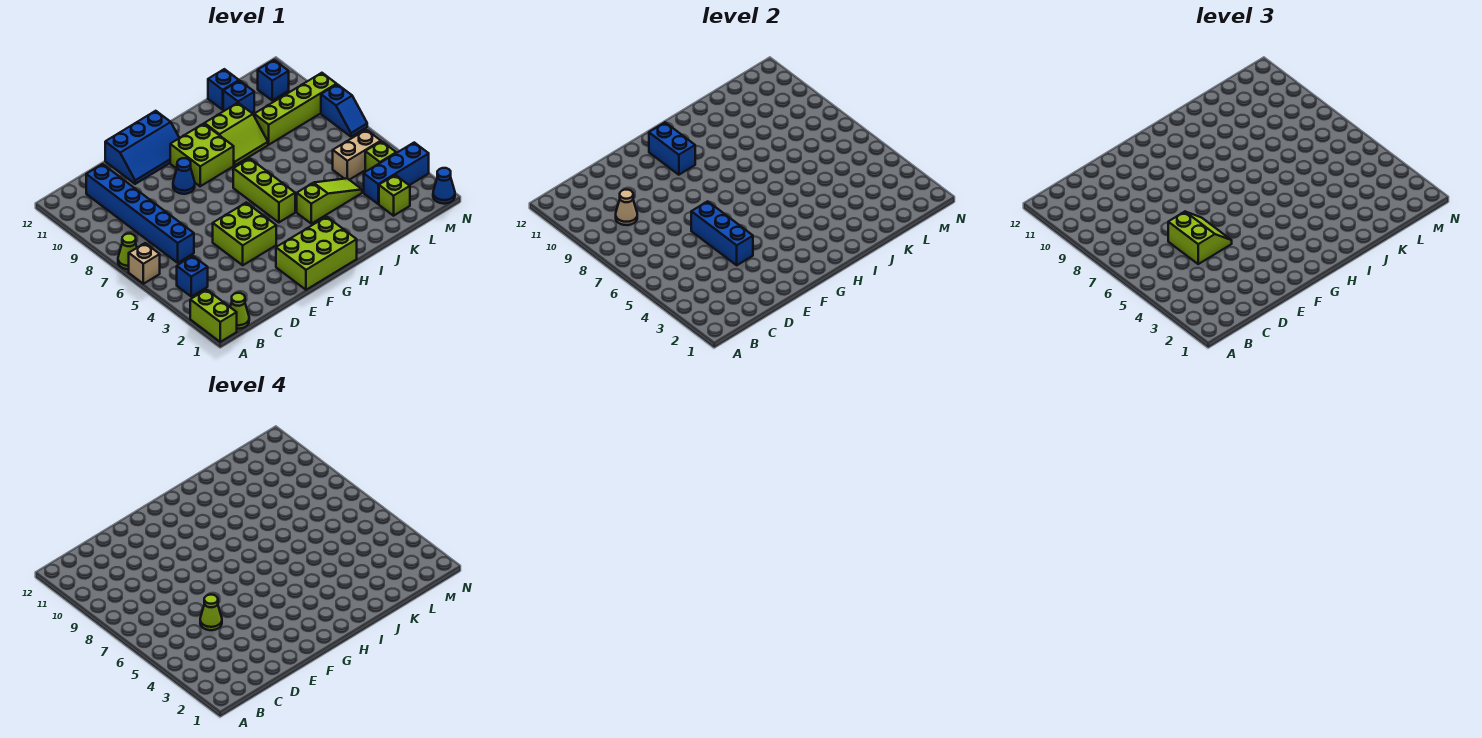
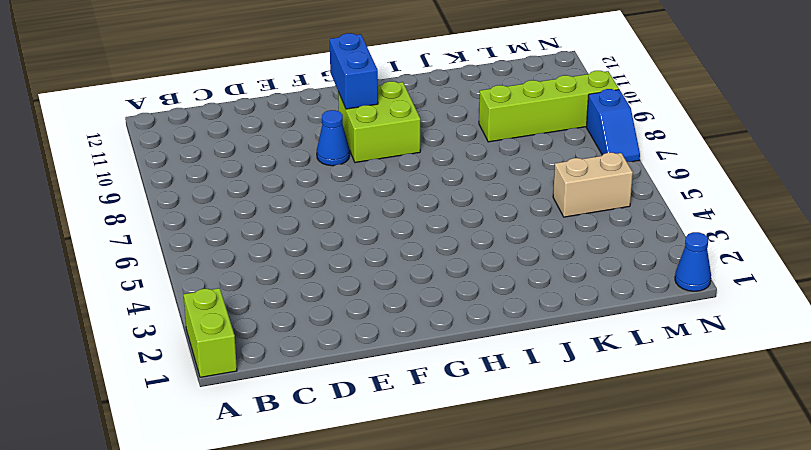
none -> tan brick A6 level 1
none -> lime cone A7 level 1
none -> lime cone B1 level 1

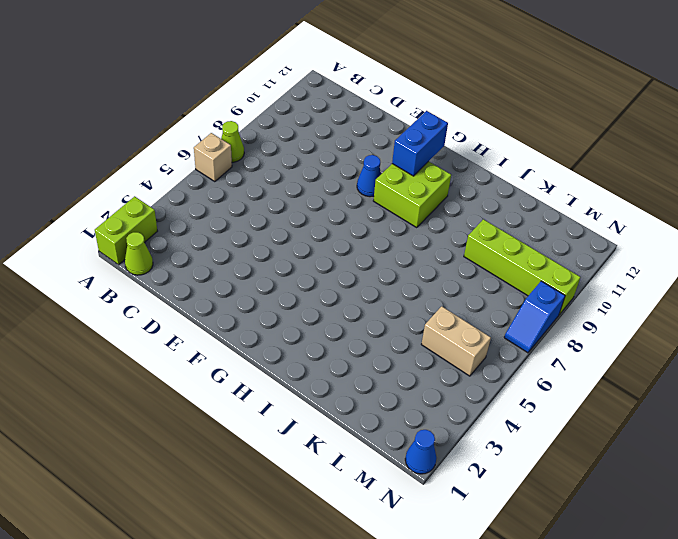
none -> blue brick B4 level 1
none -> blue brick C6:C11 level 1
none -> lime brick E4:F5 level 1

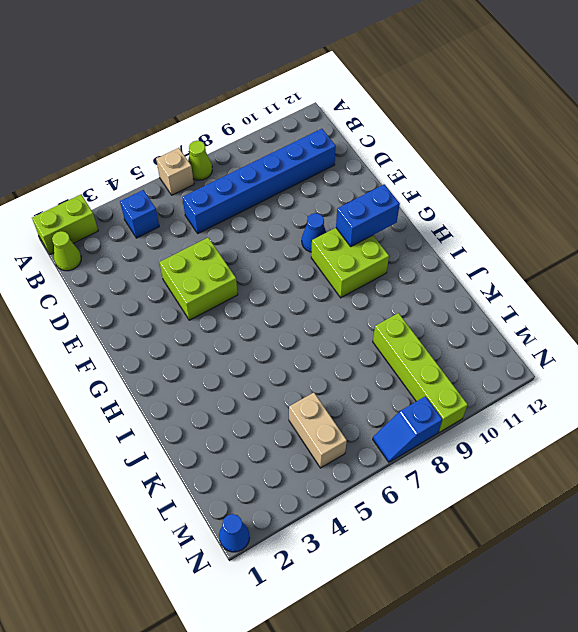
none -> blue slope E11:G12 level 1 top 12
none -> lime brick F1:H2 level 1
none -> lime brick H5:H7 level 1

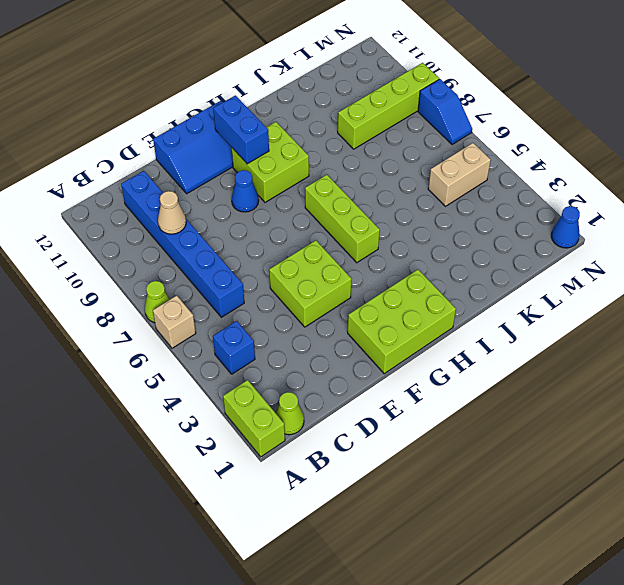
none -> lime slope I4:K4 level 1 top I
none -> lime slope I9:J10 level 1 top 10
none -> blue brick K11 level 1

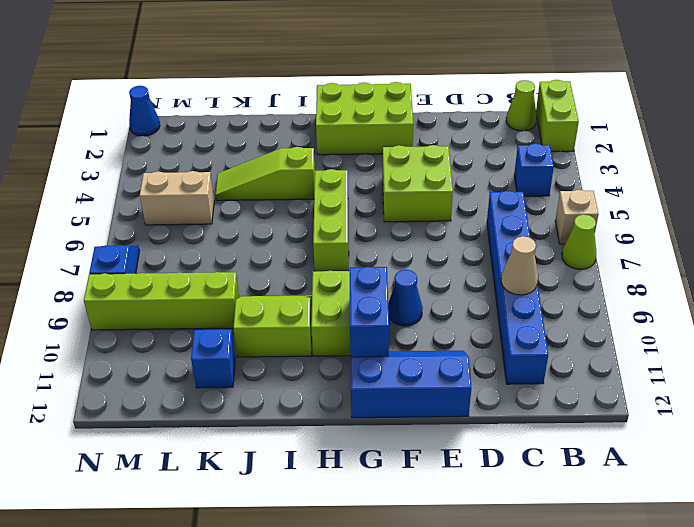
none -> blue brick K12 level 1
none -> lime brick L2 level 1
none -> blue brick L3:N3 level 1

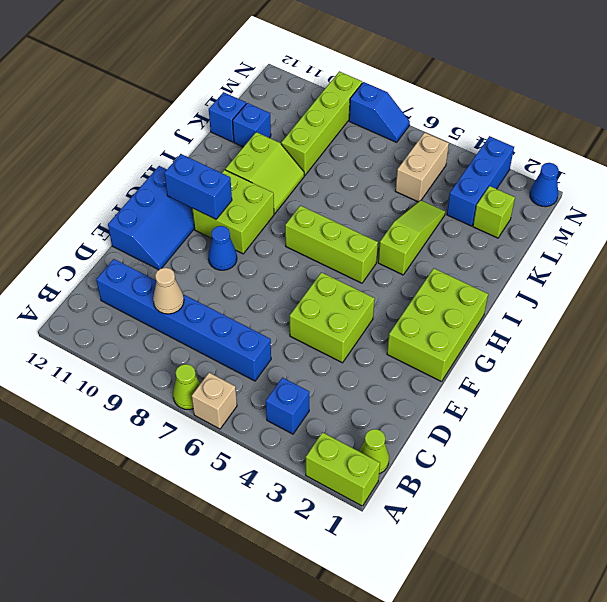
none -> lime brick M4 level 1
none -> blue brick M11 level 1
none -> blue brick E4:E6 level 2

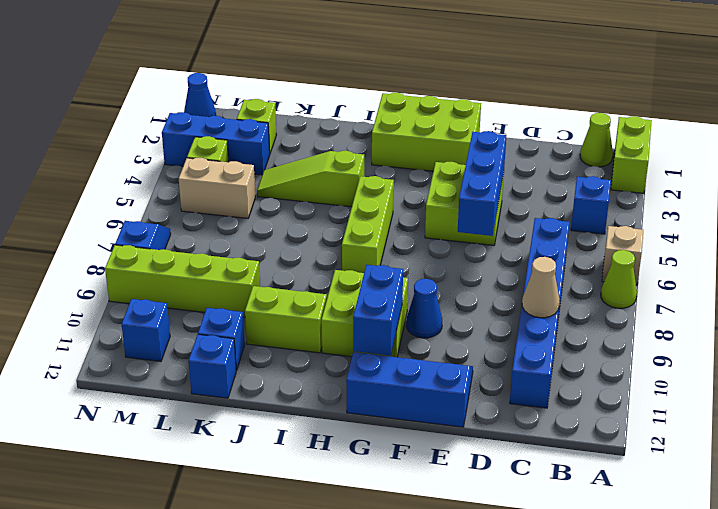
none -> lime slope D5:E6 level 3 top D
none -> lime cone D5 level 4

